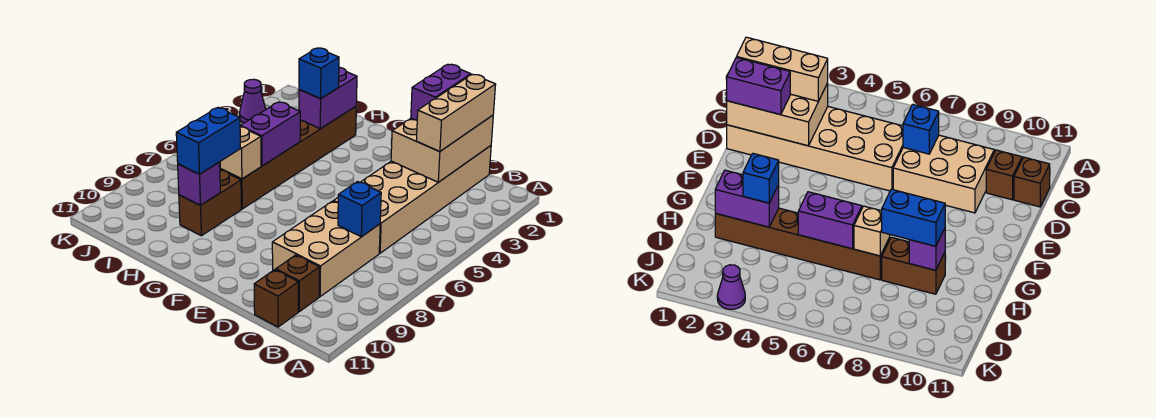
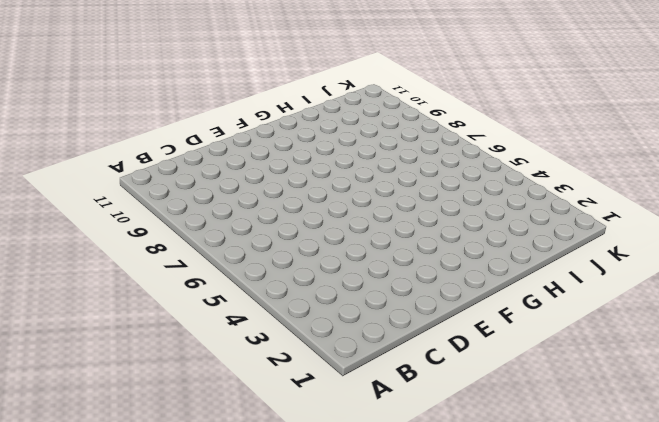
none -> tan brick C1:D6 level 1
none -> tan brick C7:D9 level 1
none -> brown brick C10 level 1

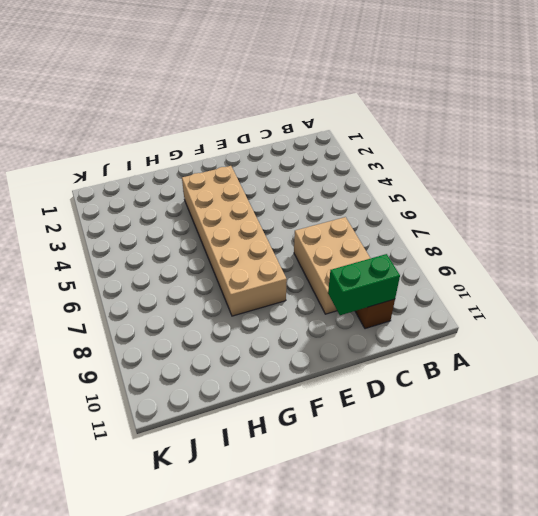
green brick C10:D10 level 2 -> none
tan brick F3:G8 level 1 -> tan brick C1:D6 level 1
none -> brown brick C11 level 1
none -> brown brick H2:H7 level 1
none -> brown brick H8:H9 level 1

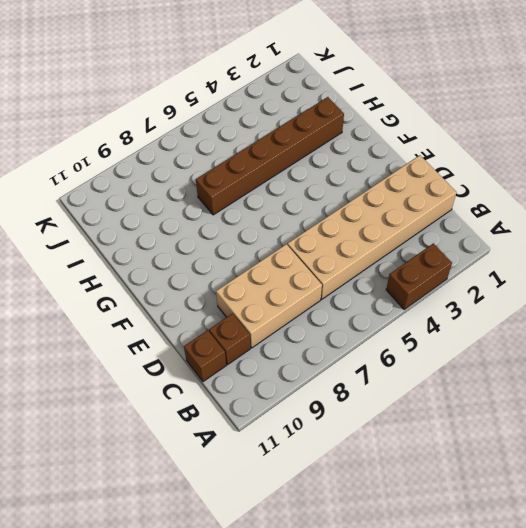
brown brick A3:A4 level 1 -> brown brick H8:H9 level 1
none -> purple cone K3 level 1
none -> tan brick C1:D3 level 2
none -> blue brick C7 level 2

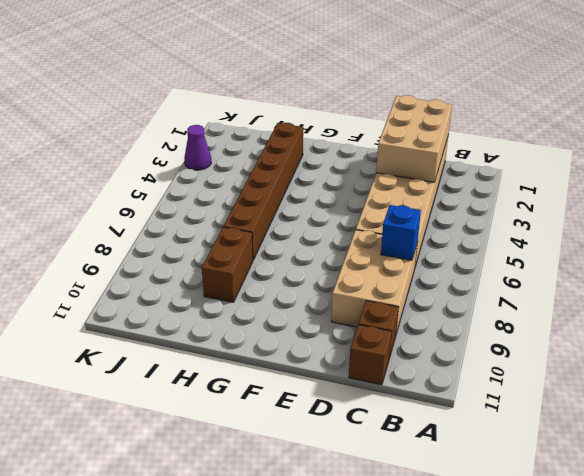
none -> purple brick H2:H3 level 2
none -> purple brick H5:H6 level 2
none -> tan brick H7 level 2

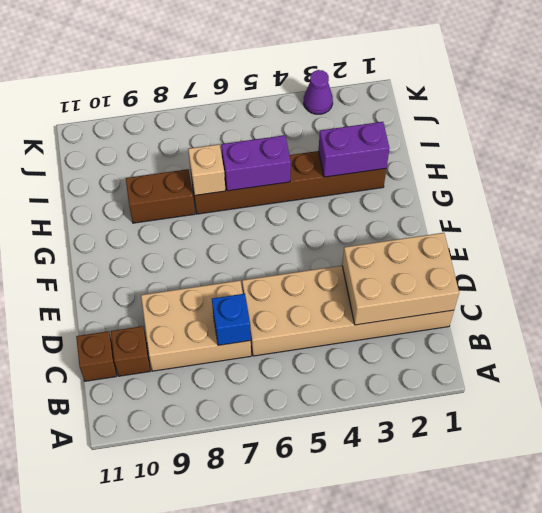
none -> purple brick H9 level 2
none -> tan brick C1:C3 level 3
none -> purple brick D1:D2 level 3

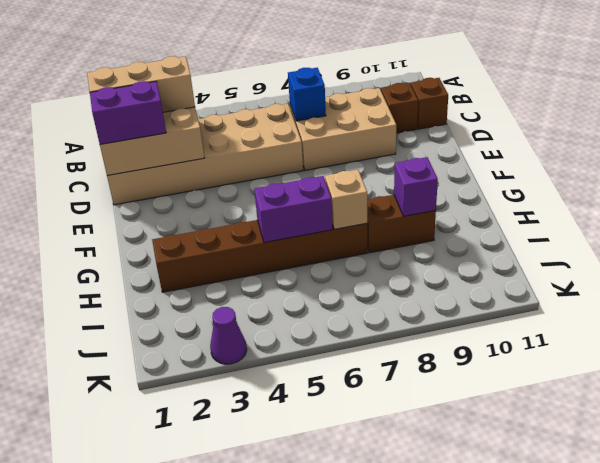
none -> purple brick H2:H3 level 2
none -> blue brick H3 level 3
none -> blue brick H8:H9 level 3

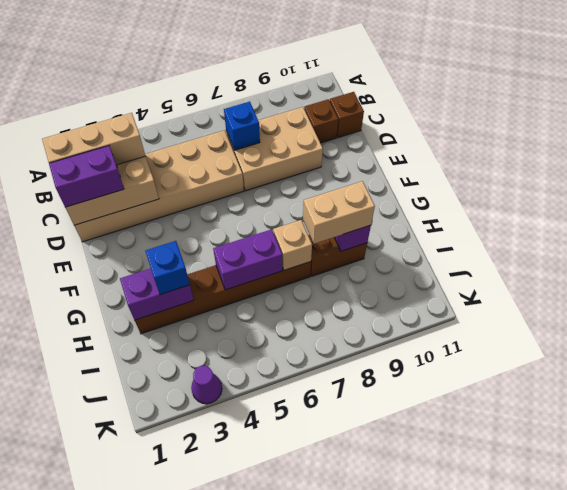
tan brick H8:H9 level 3 -> blue brick H8:H9 level 3

